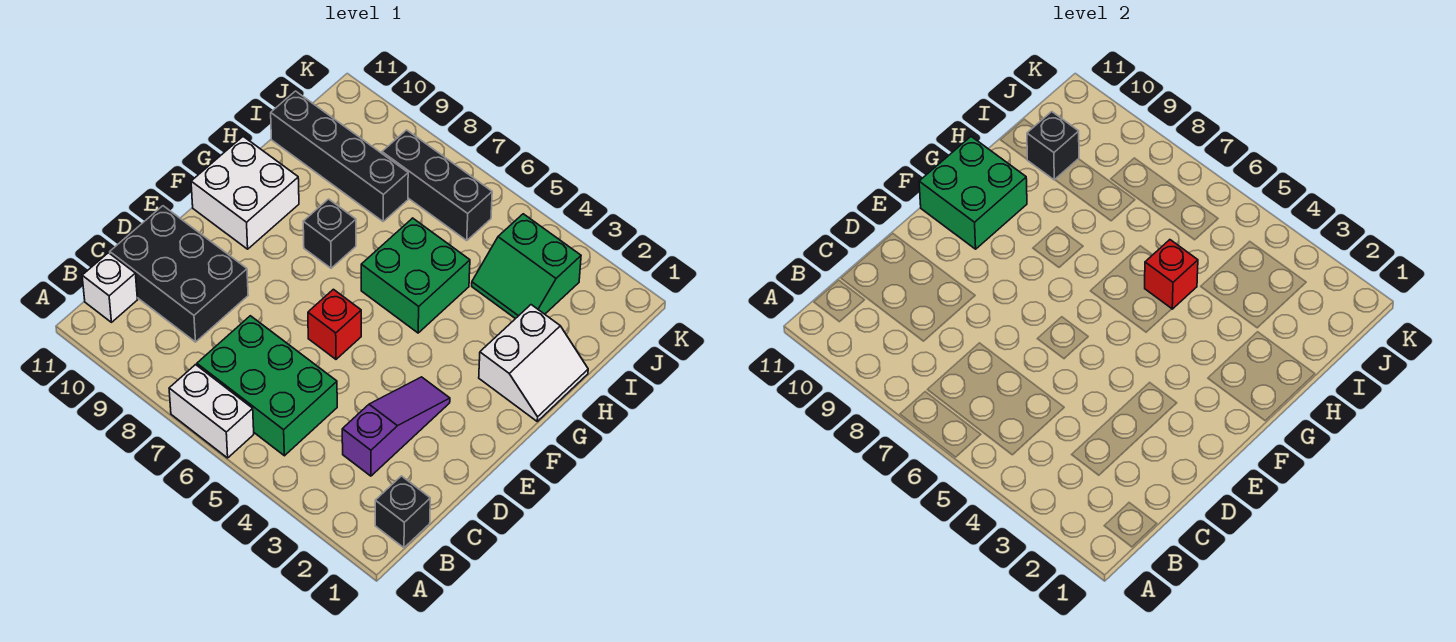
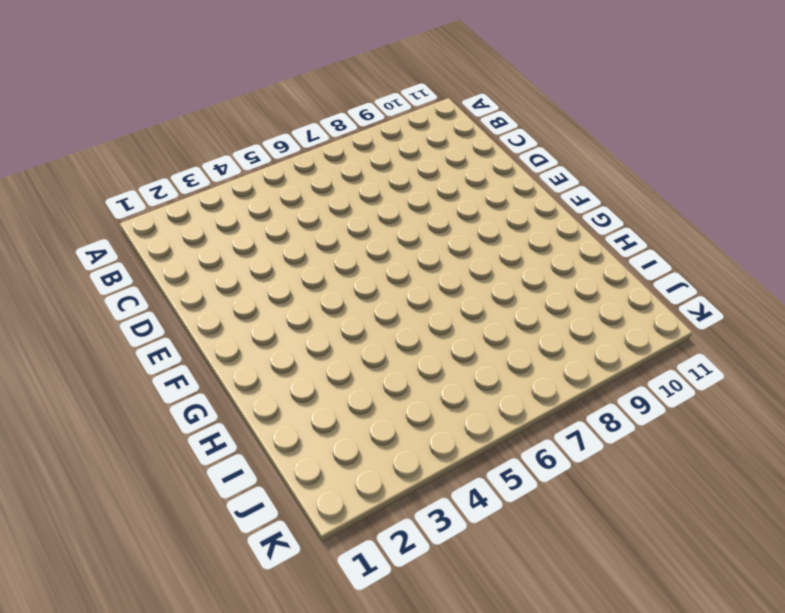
none -> white brick A6:A7 level 1
none -> black brick B1 level 1
none -> green brick B5:C7 level 1

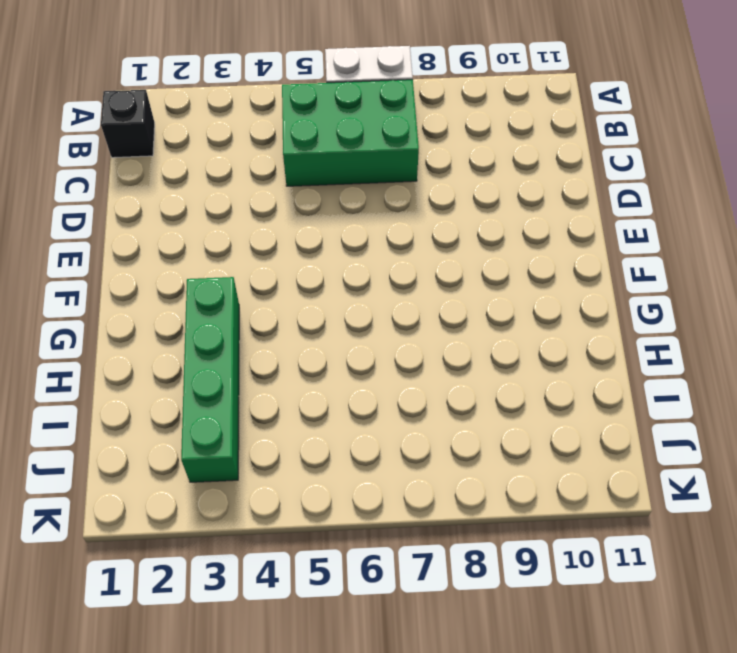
green brick G3:J3 level 1 -> green slope I3:J4 level 1 top J
none -> white brick B11 level 1
none -> purple slope C3:E3 level 1 top C
none -> black brick C9:D11 level 1

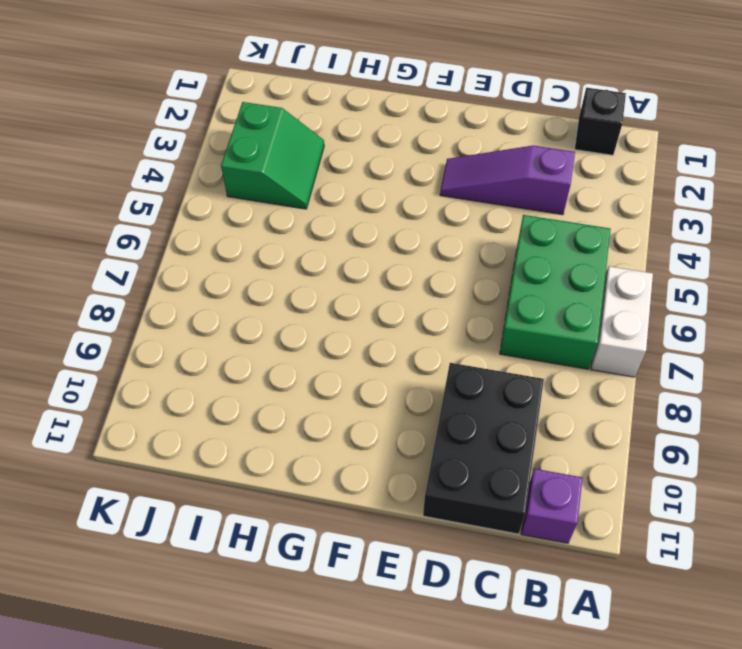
purple brick B11 level 1 -> white brick B11 level 1
none -> red brick E6 level 1
none -> white brick F10:G11 level 1
none -> white slope G1:H2 level 1 top 2

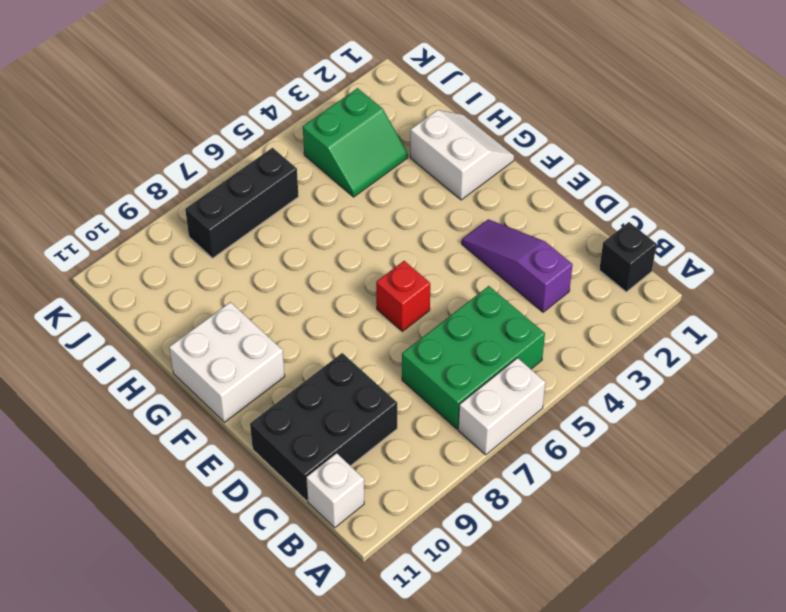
none -> green brick G5:H6 level 1
none -> black brick G8 level 1
none -> black brick I8:I11 level 1

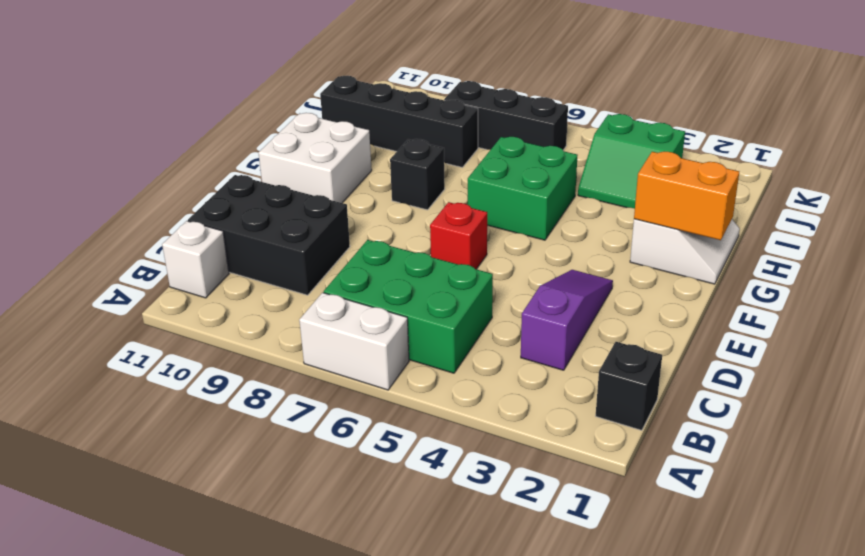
orange brick G1:G2 level 2 -> none
none -> green brick F10:G11 level 2
none -> red brick H5 level 2
none -> black brick I10 level 2

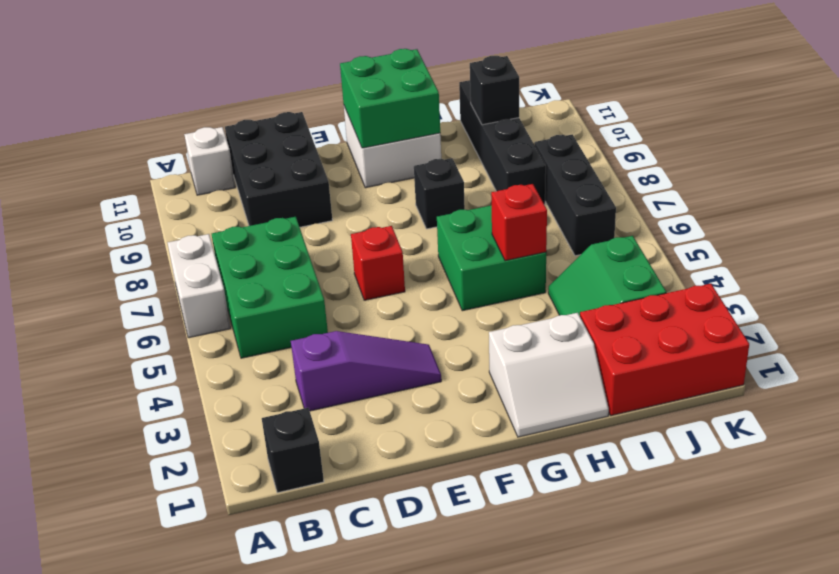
red brick I1:K2 level 1 -> none

